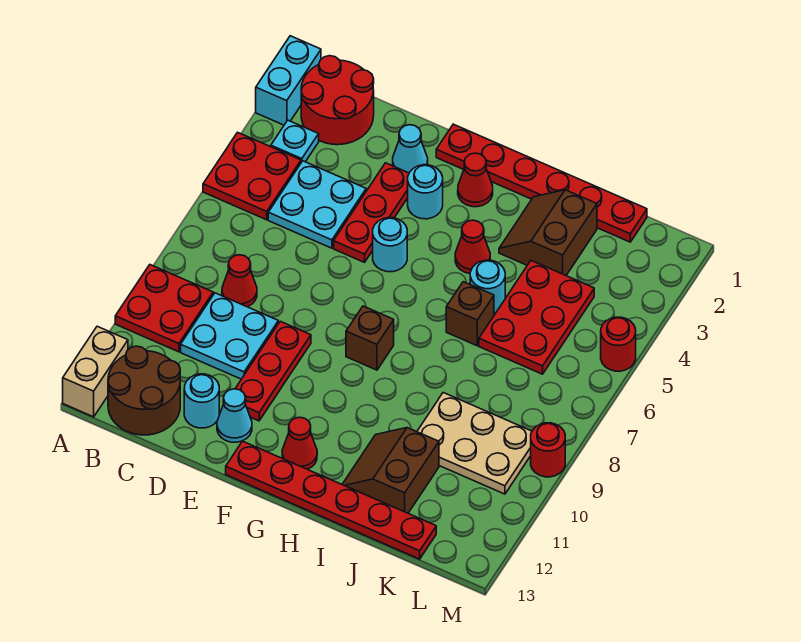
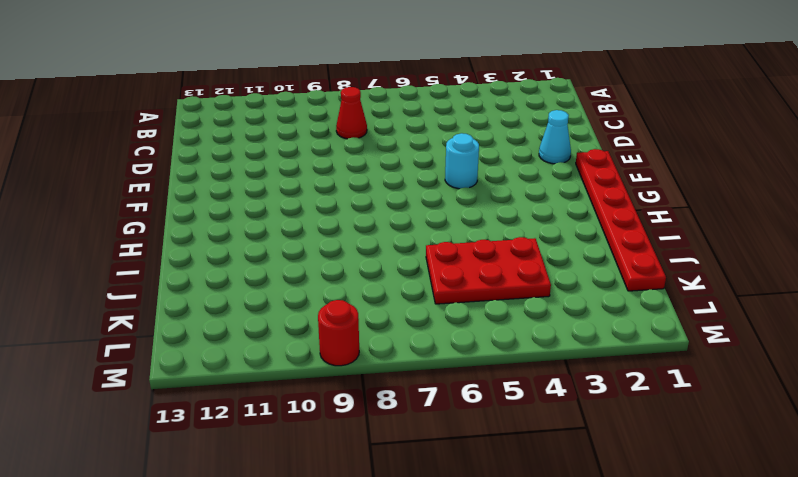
none -> cyan brick A1:A2 level 1
none -> red plate A4:B5 level 1
none -> red plate A9:B10 level 1
none -> tan brick A12:A13 level 1

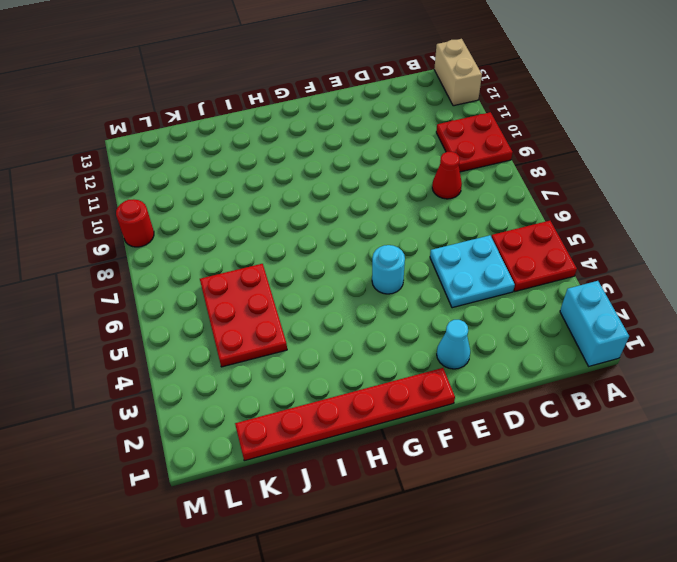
none -> red round brick B1:C2 level 1
none -> cyan plate B3 level 1
none -> brown round brick B12:C13 level 1
none -> cyan plate C9:D10 level 1

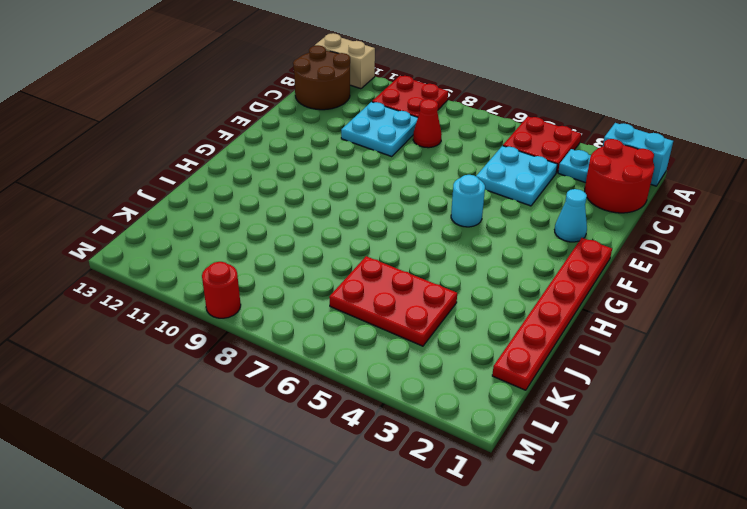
none -> cyan round brick D12 level 1
none -> red plate E3:E5 level 1
none -> red plate E9:E11 level 1
none -> cyan cone E12 level 1

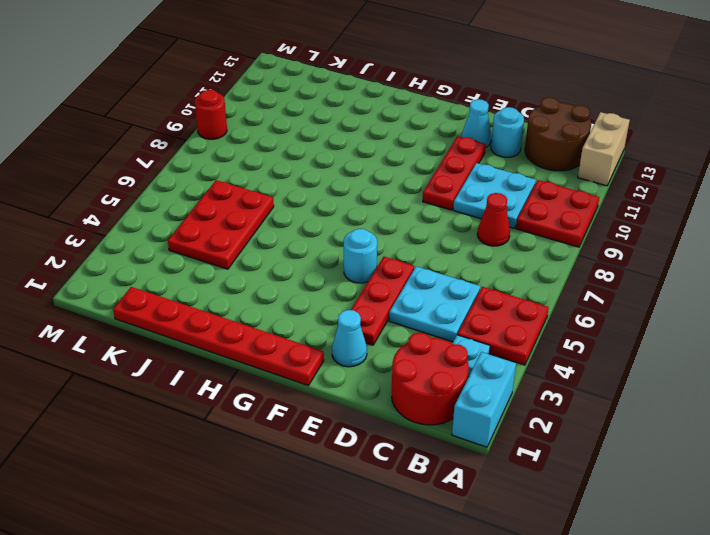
none -> cyan round brick F3 level 1
none -> red plate F13:K13 level 1
none -> red cone G2 level 1
none -> brown brick G8 level 1

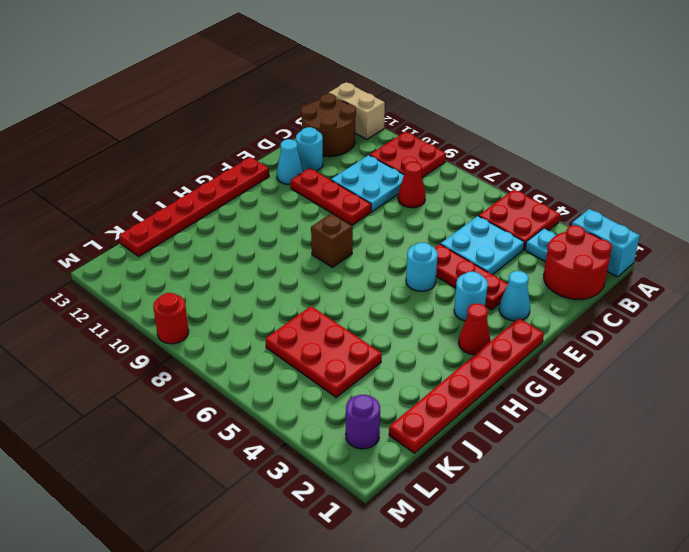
purple round brick L2 level 1 -> none
none -> red cone G12 level 1
none -> red cone H4 level 1
none -> brown slope I2:J3 level 1 top J
none -> cyan round brick I5 level 1

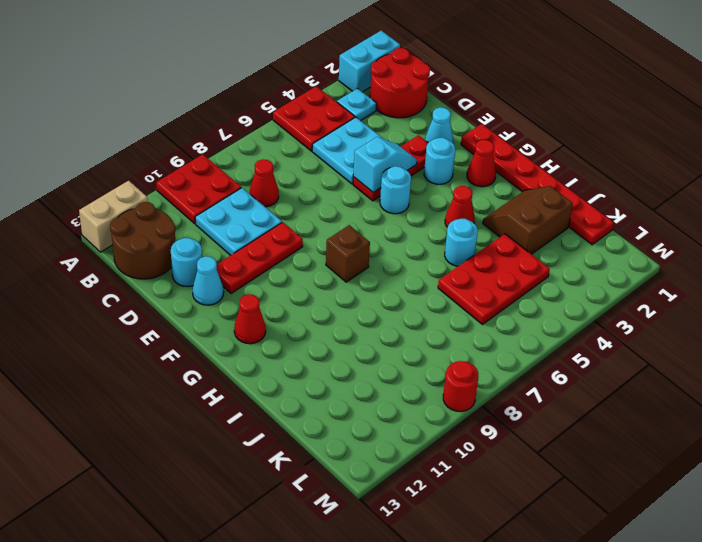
cyan slope E4:E5 level 2 top 5 -> none
none -> red plate F13:K13 level 1
none -> brown brick I6 level 1
none -> brown slope I11:J12 level 1 top J
none -> tan plate J9:L10 level 1

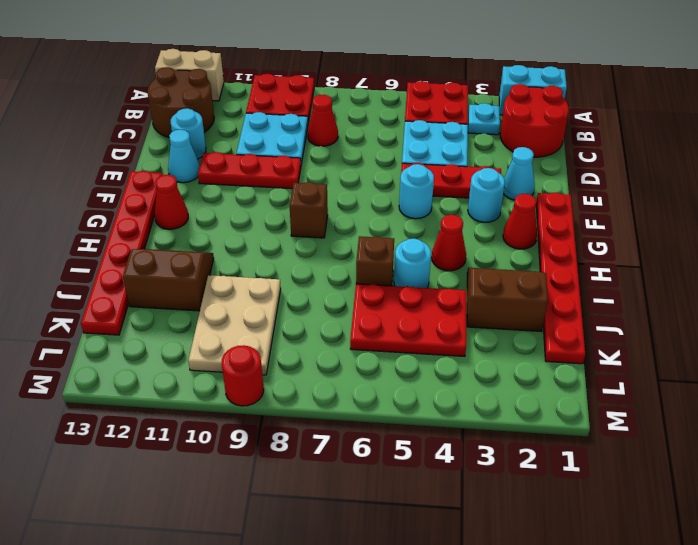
none -> red round brick M5 level 1

